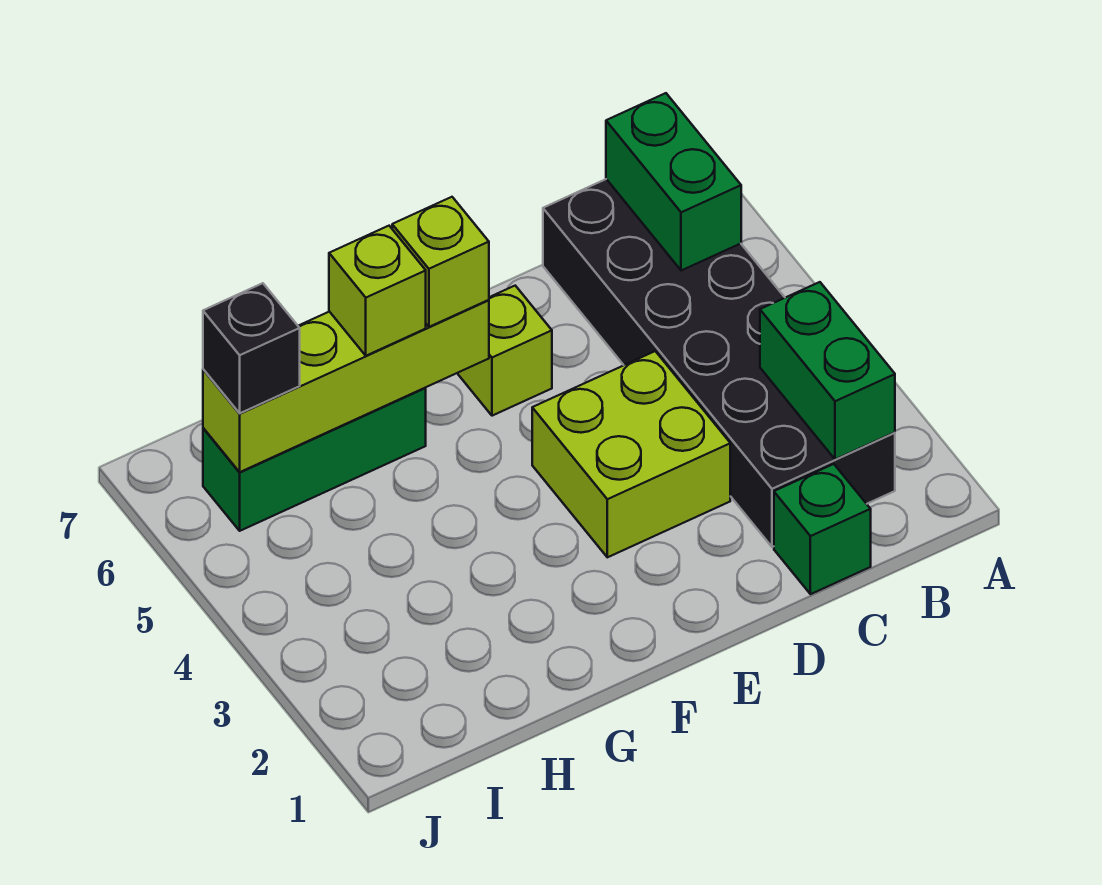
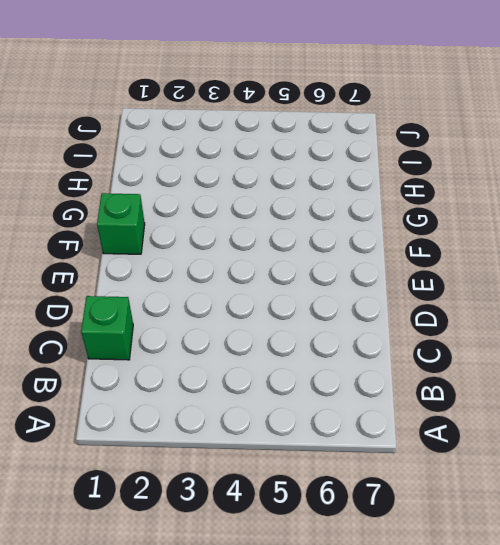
green brick F1 level 1 -> none
none -> black brick B2:C7 level 1
none -> lime brick D3:E4 level 1

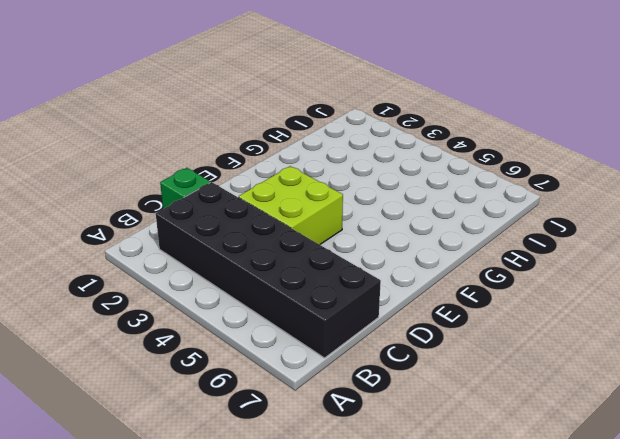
none -> lime brick E6 level 1
none -> green brick G6:I6 level 1

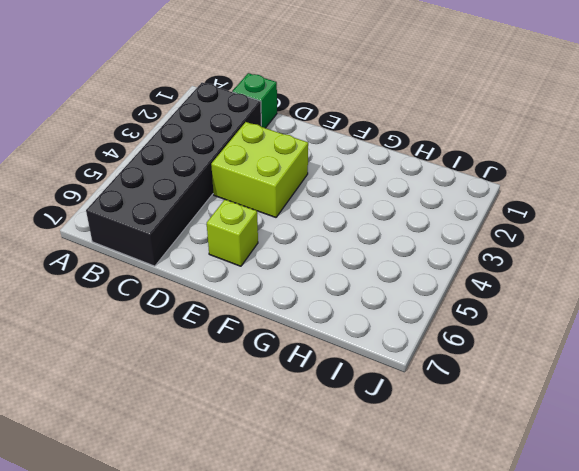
none -> green brick G6:I6 level 1
none -> green brick B2:B3 level 2

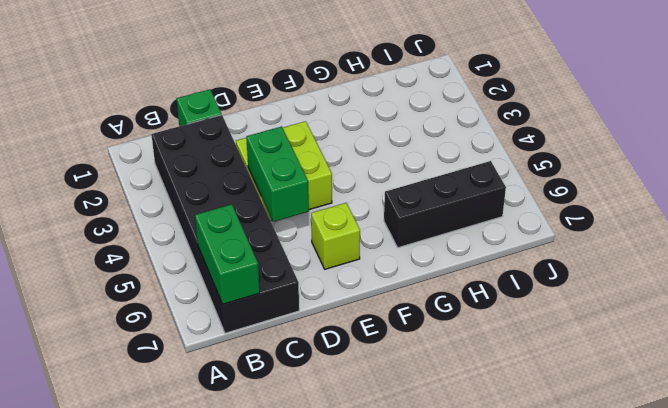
green brick D4:D5 level 2 -> green brick B2:B3 level 2
black brick G6:I6 level 1 -> green brick G6:I6 level 1
none -> lime brick F6:I6 level 2
none -> lime brick F6 level 3

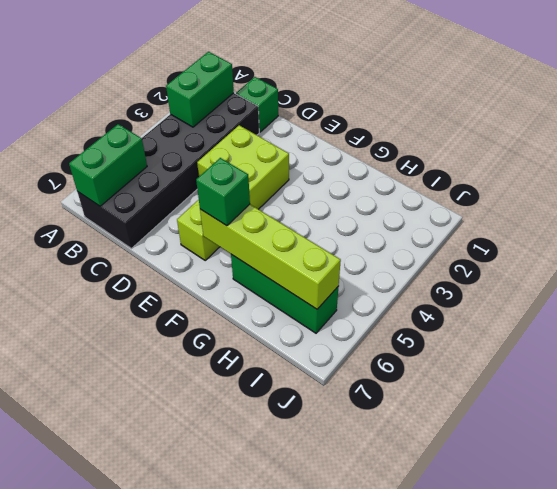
green brick F6 level 3 -> lime brick F6 level 3
none -> lime brick G6 level 3
none -> black brick I6 level 3

